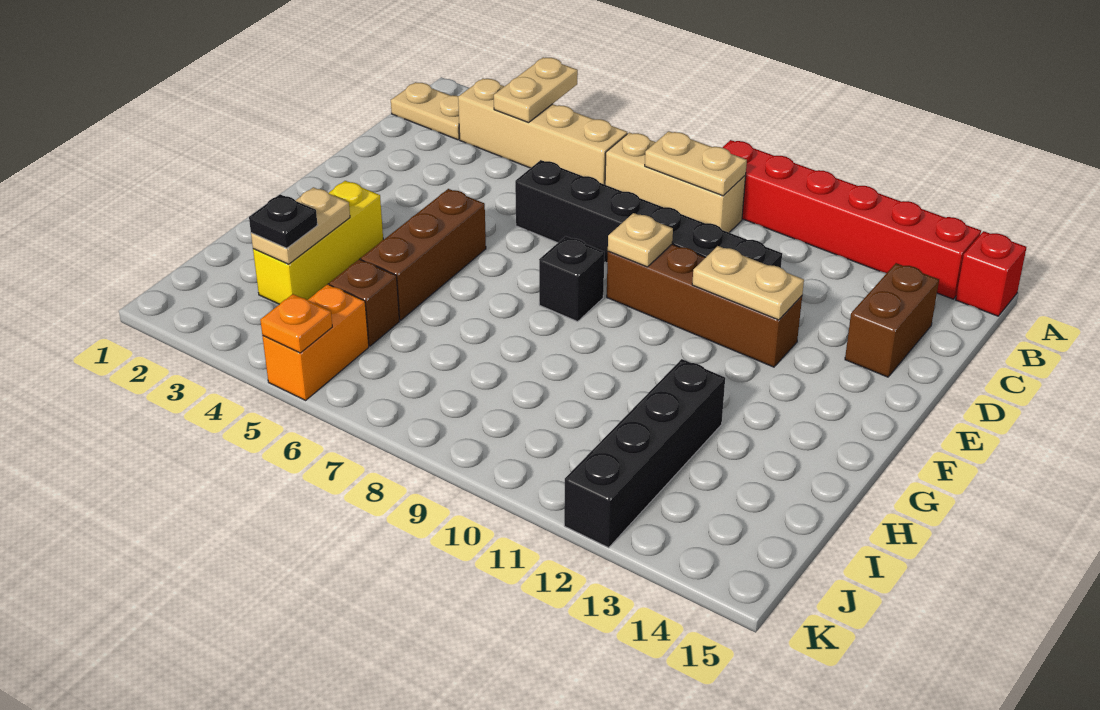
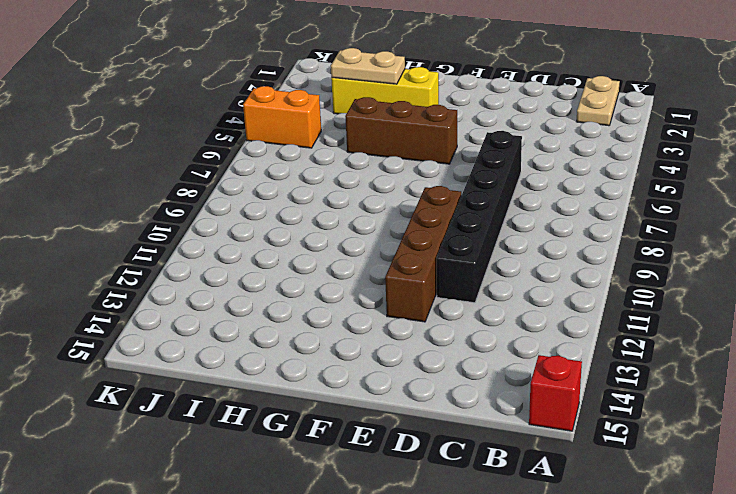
none -> red brick A9:A14 level 1
none -> tan brick B3:B6 level 1
none -> tan brick B7:B9 level 1

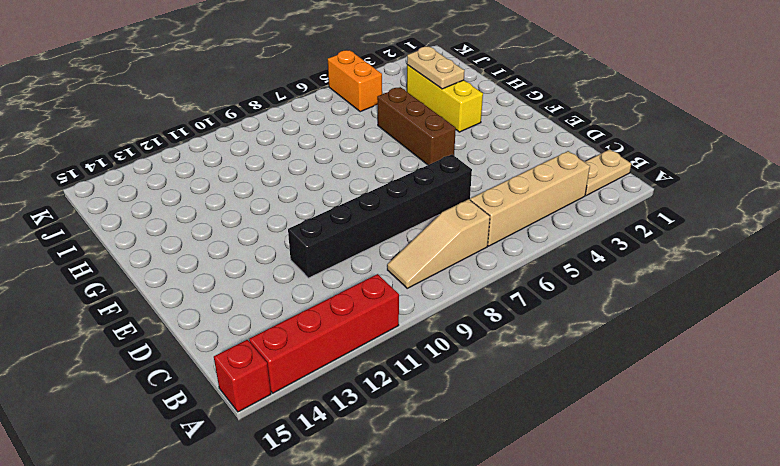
red brick A11:A14 level 1 -> red brick A9:A14 level 1
tan slope B7:B9 level 1 top 7 -> tan brick B7:B9 level 1
none -> brown brick C14:D14 level 1
none -> brown brick E9:E12 level 1
none -> black brick F8 level 1

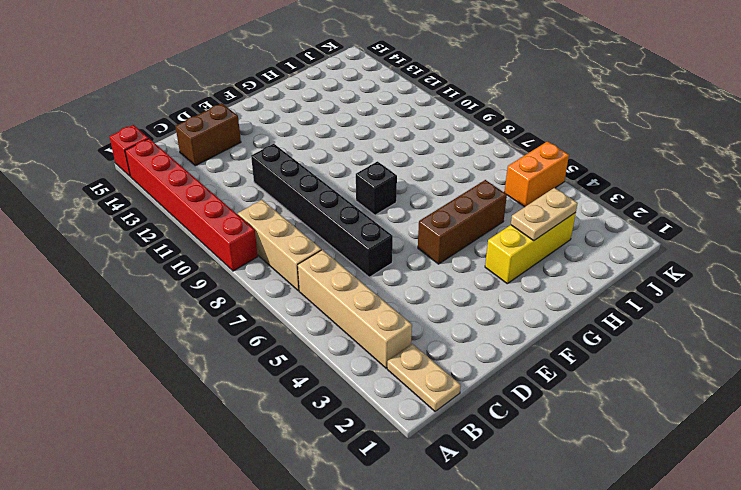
none -> brown brick E9:E12 level 1
none -> black brick H12:K12 level 1
none -> brown brick I5 level 1

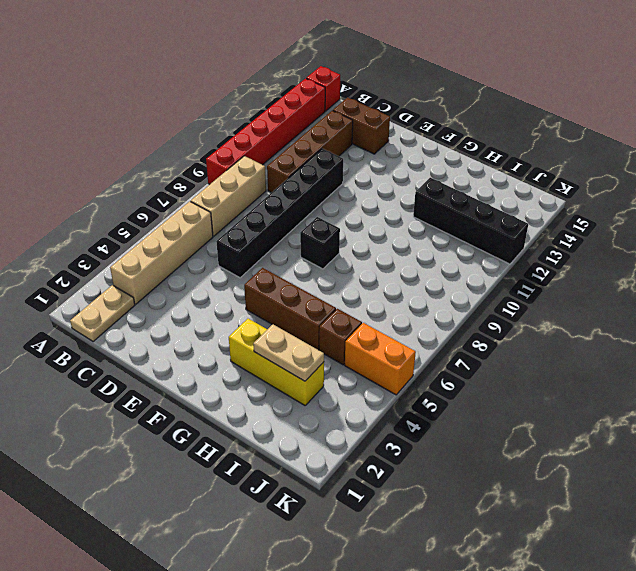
brown brick C10:C13 level 1 -> brown brick E9:E12 level 1
none -> tan plate A4:B4 level 2
none -> tan plate B8:B9 level 2
none -> tan plate E9 level 2

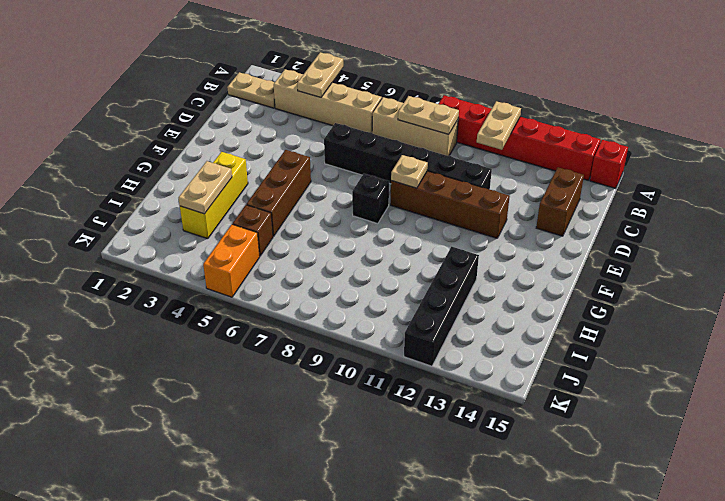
tan plate A11:B11 level 2 -> tan plate E11:E12 level 2
none -> orange plate K5 level 2
none -> black plate I3 level 3

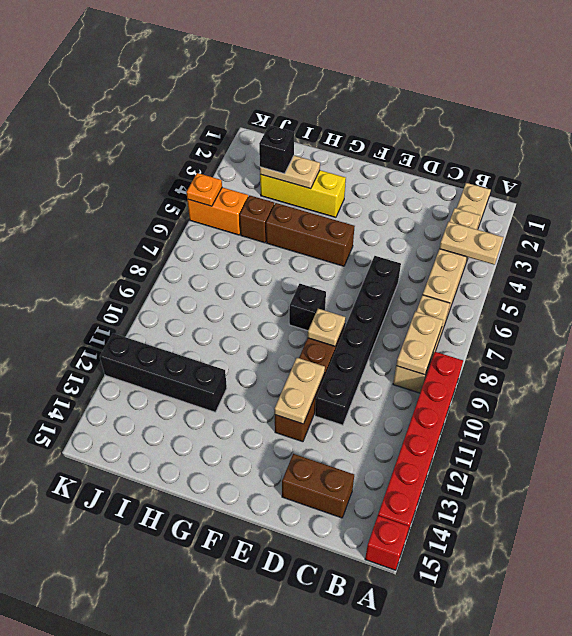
black brick I3 level 3 -> black plate I3 level 3

